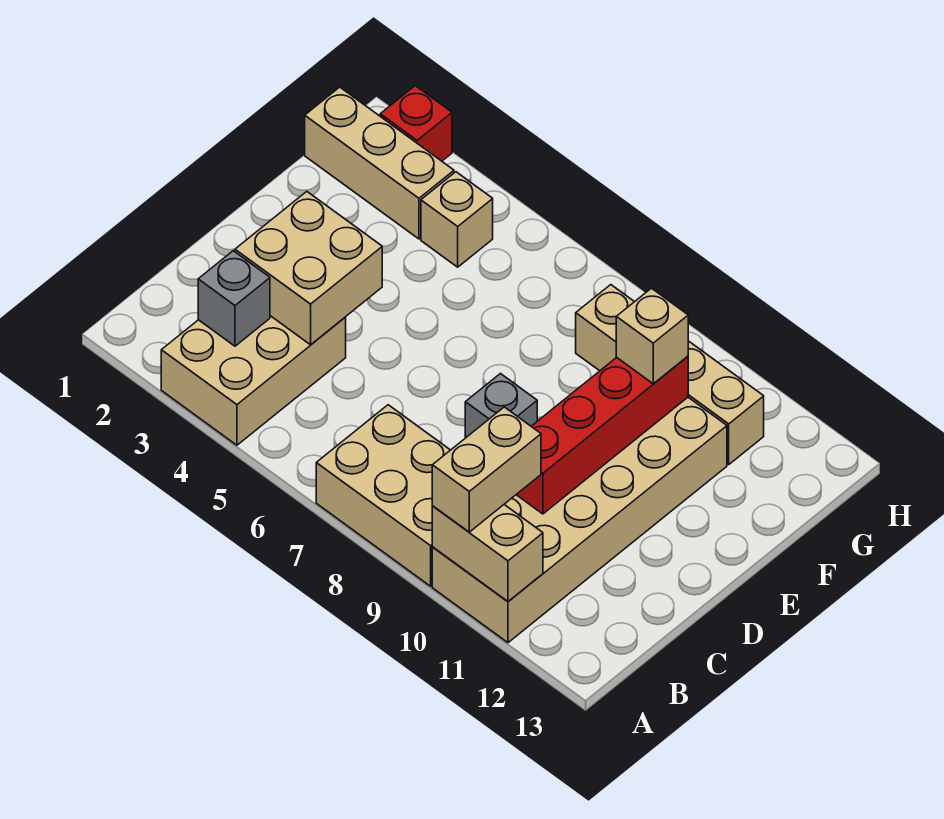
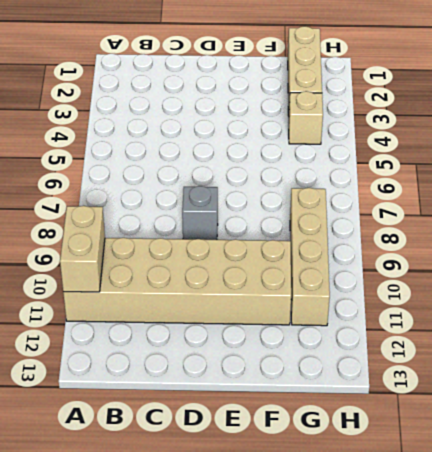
none -> tan brick A3:C4 level 1
none -> tan brick A7:B9 level 1
none -> red brick H2 level 1

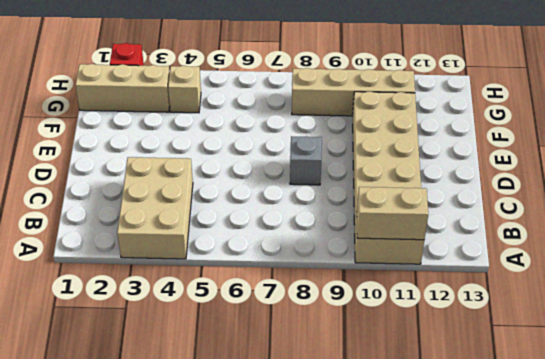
none -> tan brick A7:B9 level 1
none -> grey brick B3 level 2
none -> tan brick C3:D4 level 2

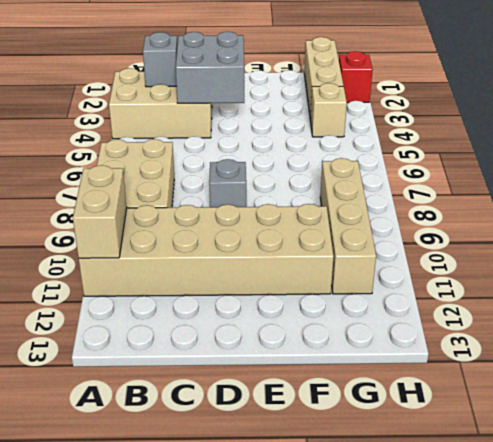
grey brick C3:D4 level 2 -> tan brick C3:D4 level 2
none -> red brick C10:F10 level 2
none -> tan brick A10:B10 level 3
none -> tan brick F10 level 3

